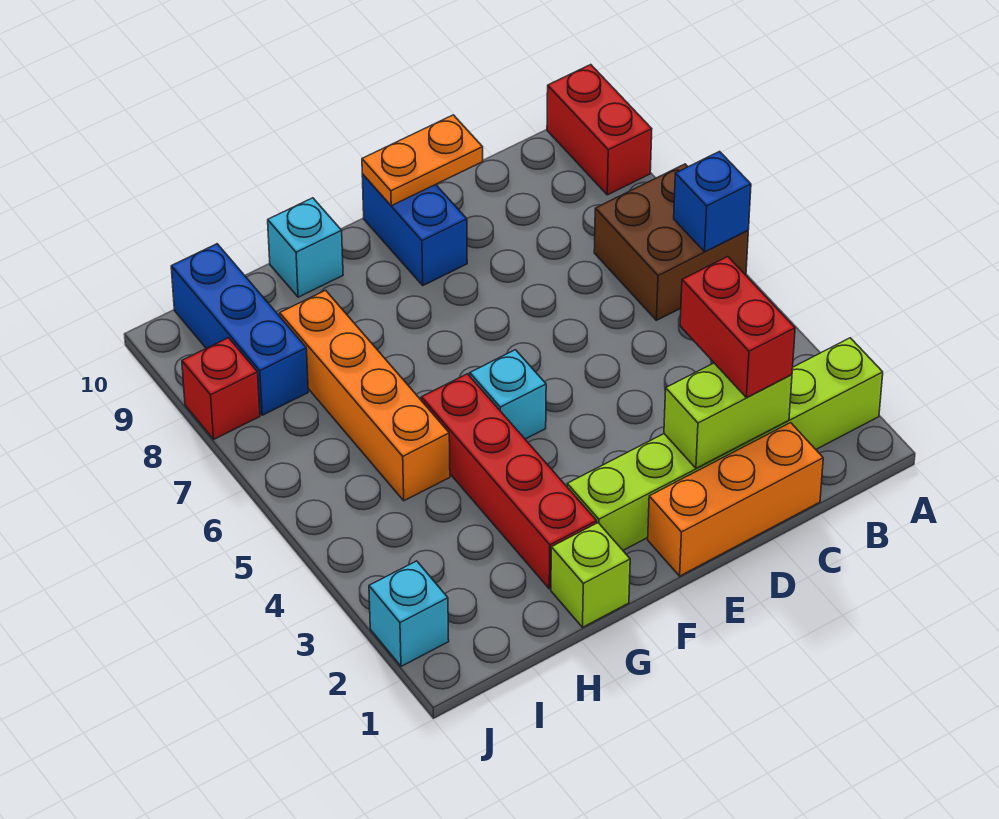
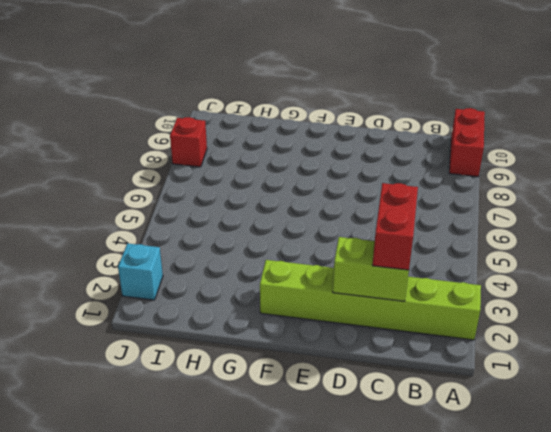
none -> brown brick A6:B7 level 1
none -> orange brick C1:E1 level 1
none -> blue brick E9:E10 level 1

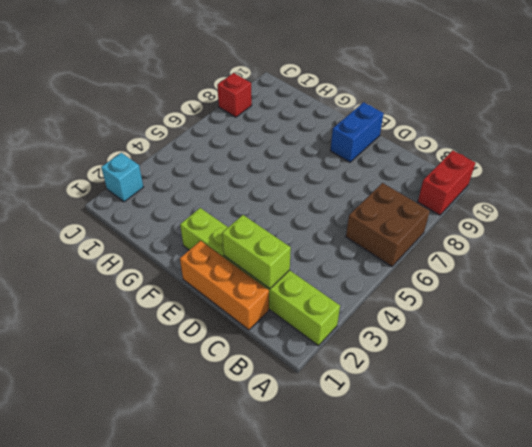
none -> cyan brick F5 level 1
none -> lime brick G1 level 1
none -> red brick G2:G5 level 1

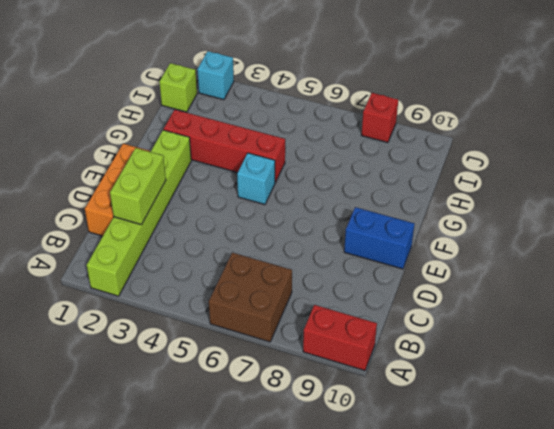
lime brick I1 level 1 -> lime brick G1 level 1
none -> cyan brick G10 level 1
none -> orange brick H5:H8 level 1
none -> blue brick I8:I10 level 1

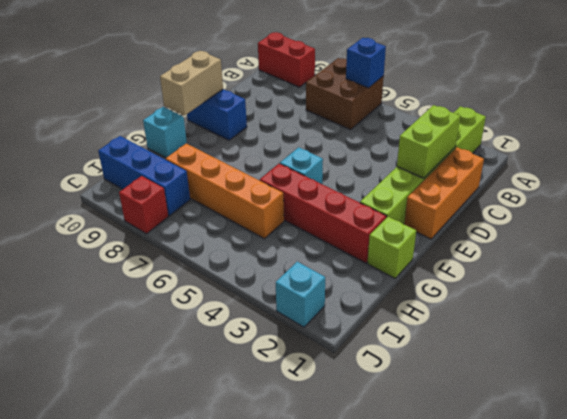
tan brick E10:F10 level 2 -> orange plate D10:E10 level 2
none -> red brick C2:C3 level 3

